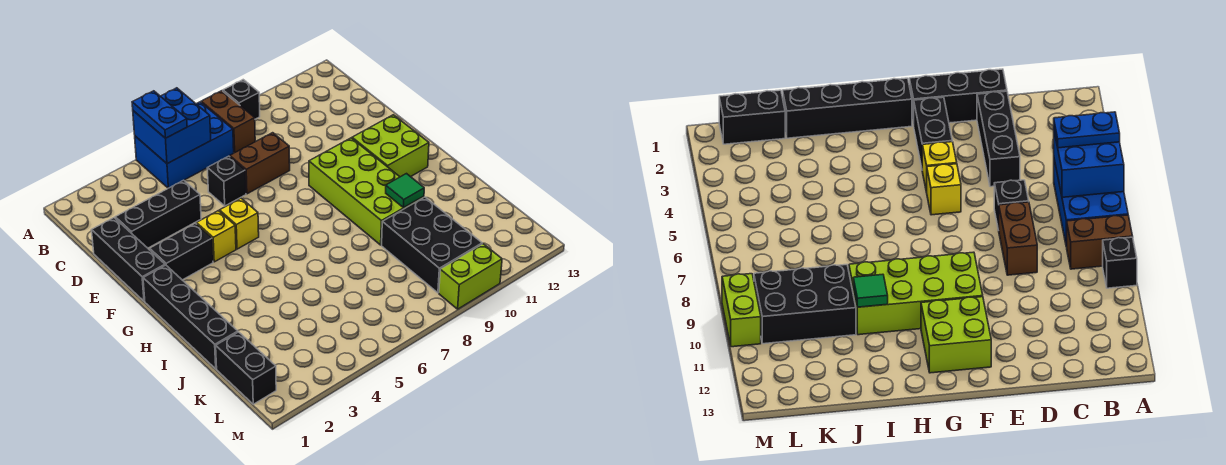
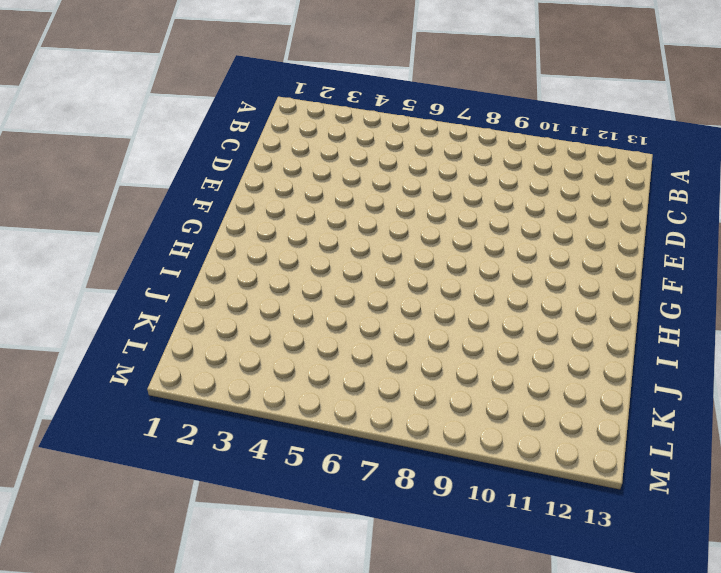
none -> blue brick A5:B7 level 1
none -> brown brick A8:B8 level 1
none -> black brick A9 level 1

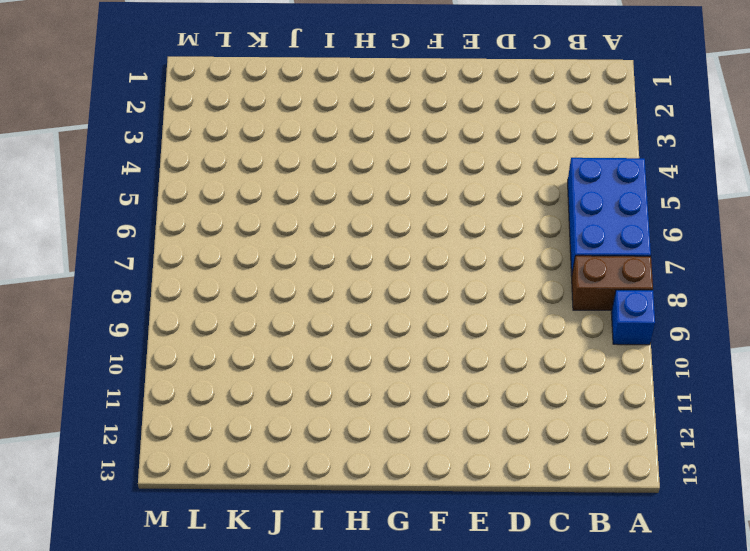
blue brick A9 level 1 -> black brick A9 level 1
none -> black brick D1:F1 level 1
none -> black brick D2:D4 level 1
none -> black brick D6 level 1

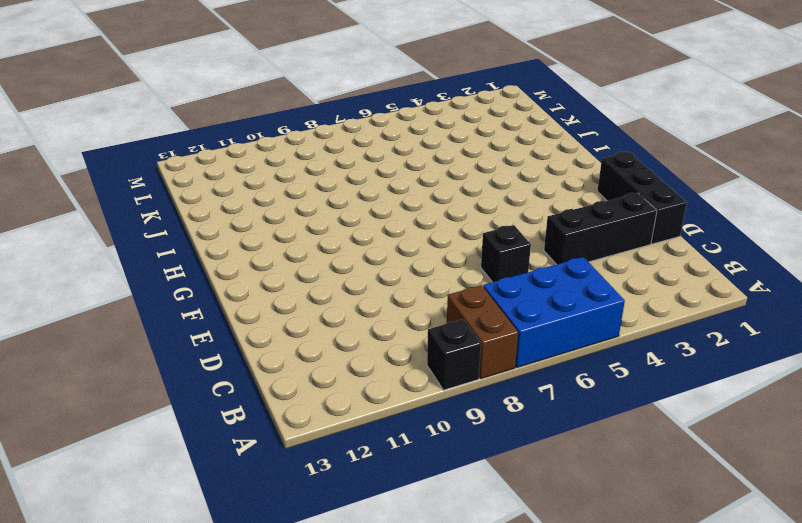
none -> brown brick D7:D8 level 1
none -> black brick F2:F3 level 1
none -> yellow brick F4 level 1

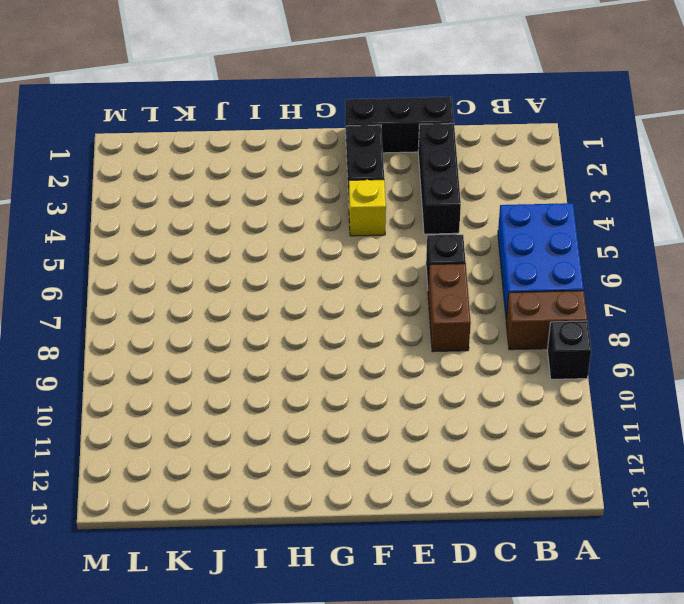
none -> yellow brick F5 level 1
none -> lime brick F9:I10 level 1
none -> lime brick F11:G12 level 1

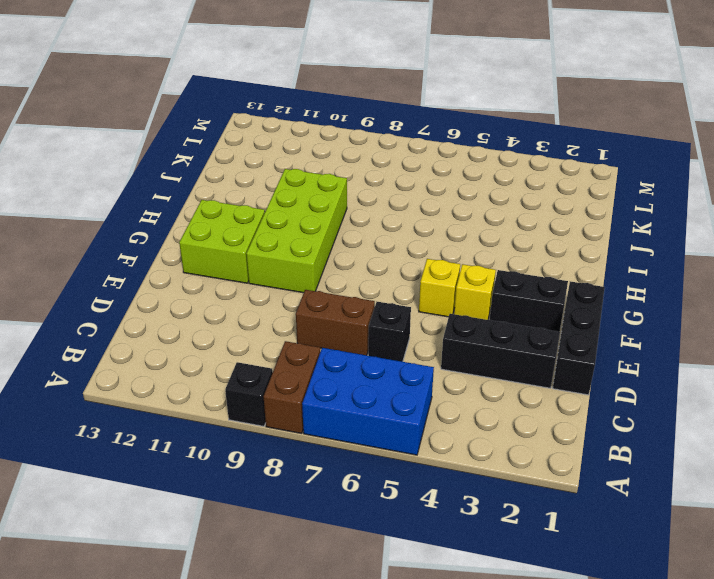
none -> black brick G1:J1 level 1
none -> black brick J9:L10 level 1
none -> black brick K1:L1 level 1

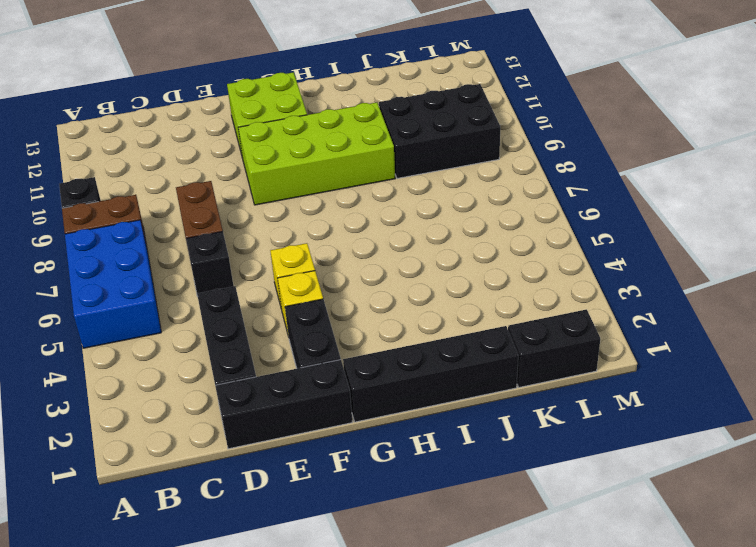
none -> lime brick M9:M10 level 1
none -> blue brick A5:B6 level 2
none -> green tile I10 level 2

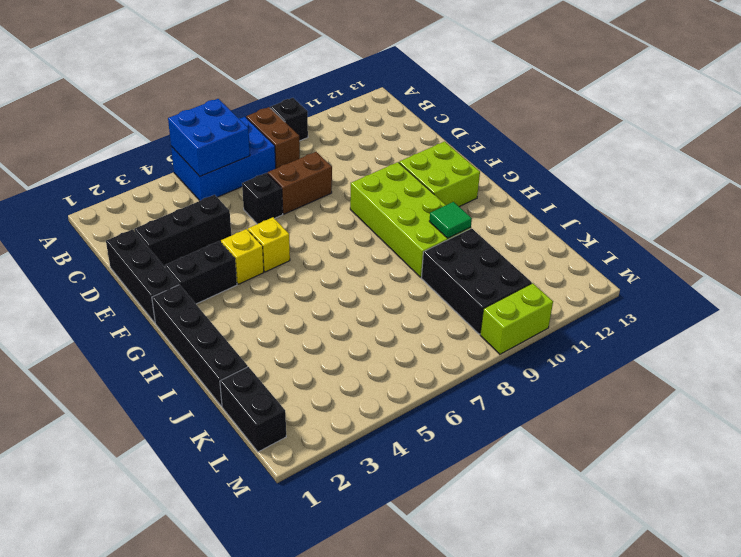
none -> blue plate A5:B5 level 3

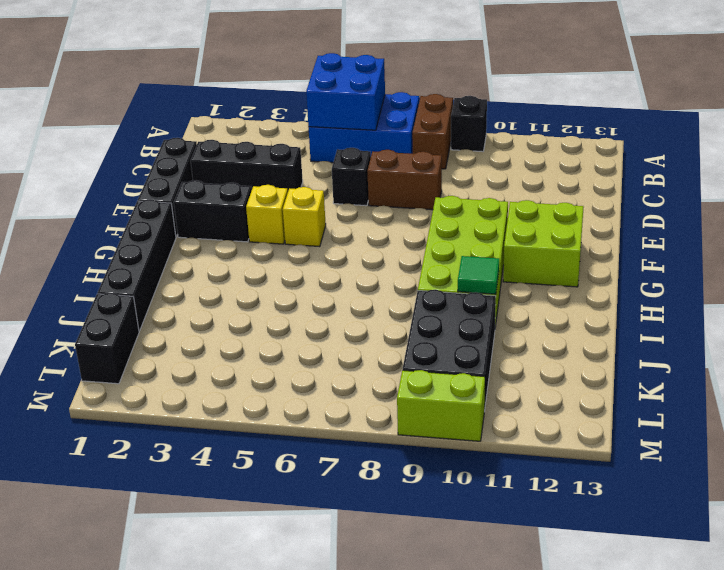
none -> blue plate A5:B5 level 3

